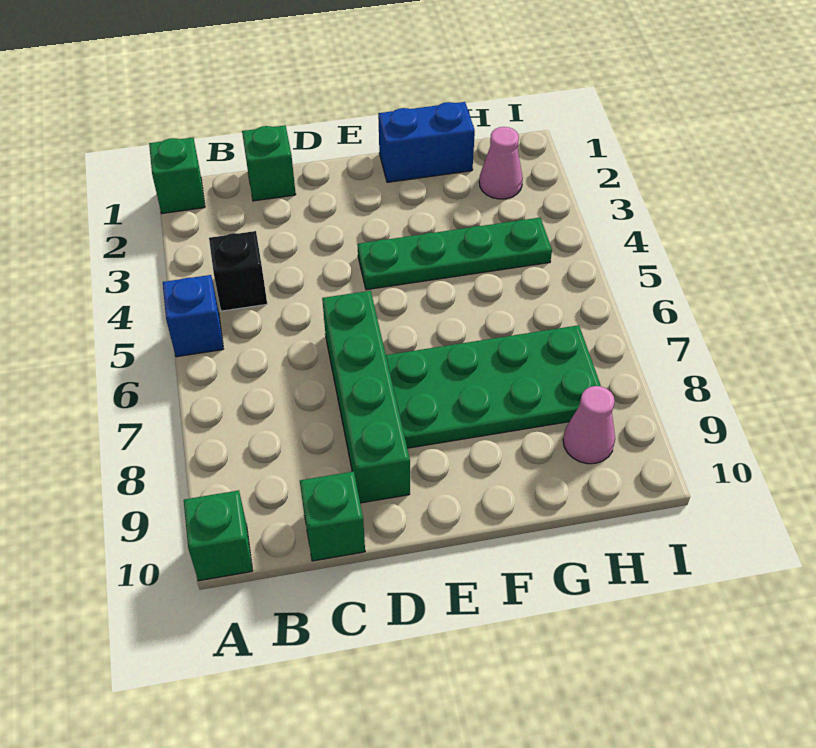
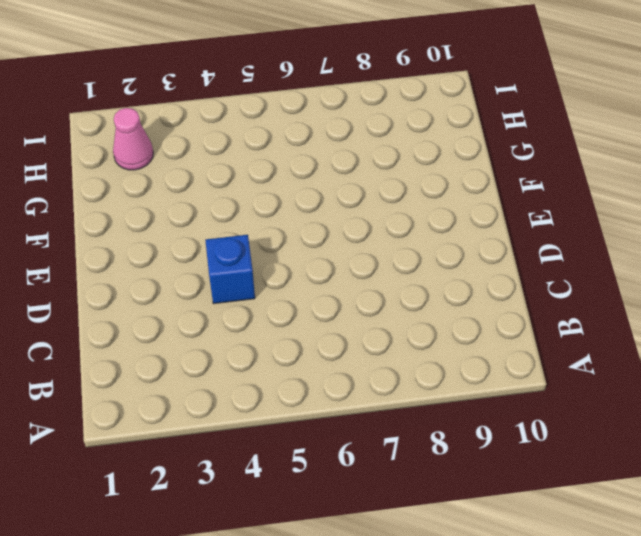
blue brick D4 level 1 -> blue brick A5 level 1
none -> green brick A1 level 1
none -> green brick A10 level 1
none -> black brick B4 level 1

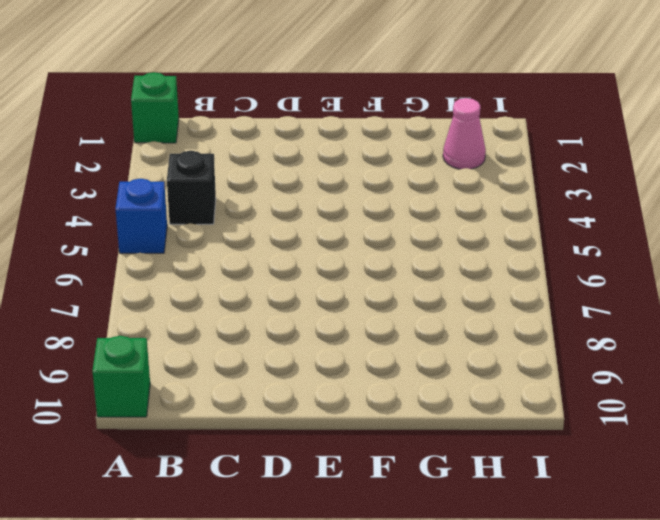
none -> green brick C1 level 1
none -> green brick C10 level 1
none -> green brick D6:D9 level 1

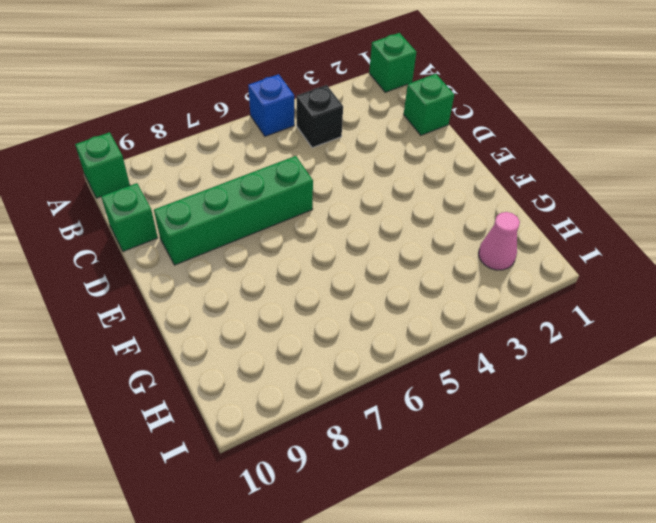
none -> green plate E4:H4 level 1
none -> green plate E7:H8 level 1
none -> blue brick F1:G1 level 1

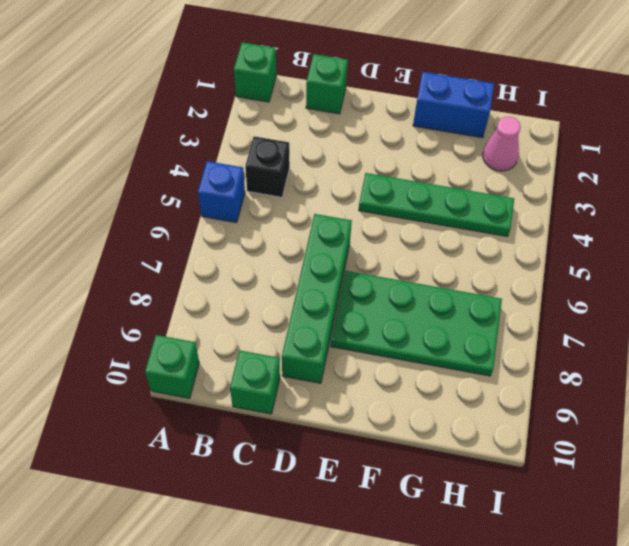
none -> pink cone H9 level 1

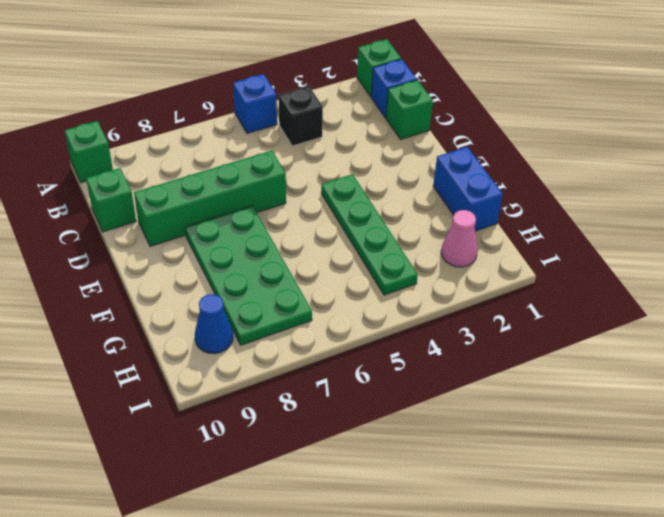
blue brick B1 level 1 -> none
blue cone H9 level 1 -> pink cone H9 level 1

